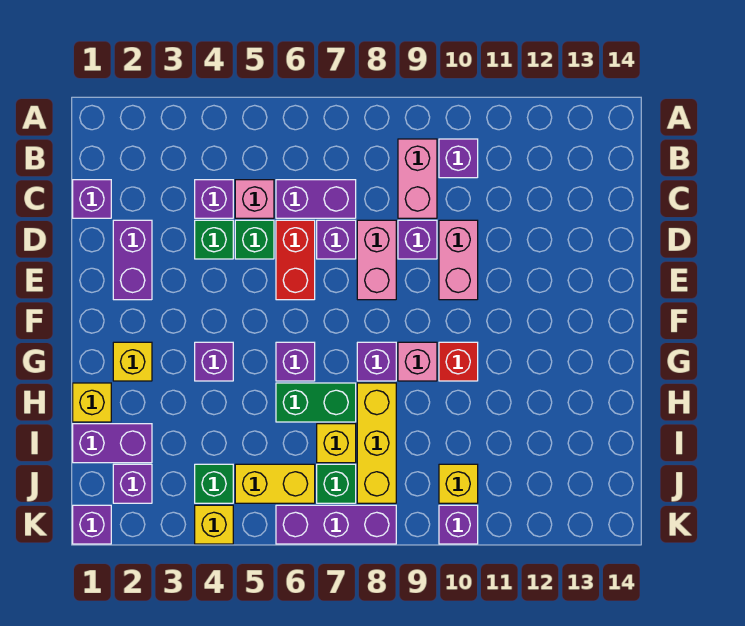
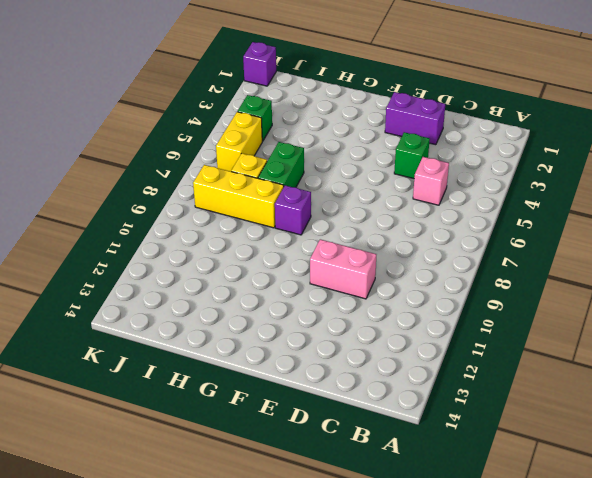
none -> pink brick B9:C9 level 1
none -> purple brick B10 level 1
none -> purple brick C1 level 1
none -> purple brick C4 level 1

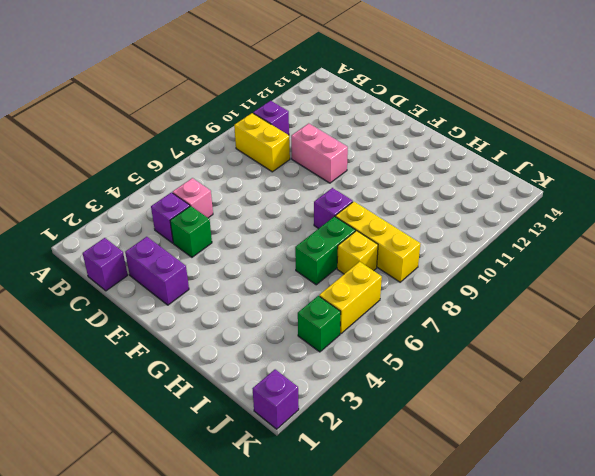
yellow brick B9:C9 level 1 -> pink brick B9:C9 level 1
none -> purple brick C6:C7 level 1
none -> green brick D5 level 1
none -> red brick D6:E6 level 1
none -> purple brick D7 level 1

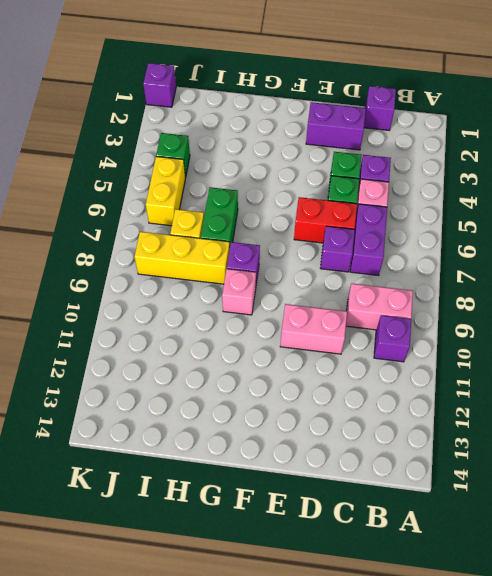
none -> pink brick D8:E8 level 1
none -> purple brick D9 level 1
none -> yellow brick G2 level 1
none -> purple brick G4 level 1

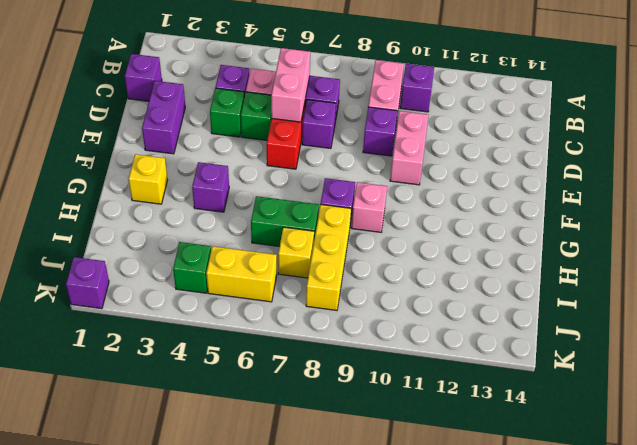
pink brick C6:D6 level 2 -> pink brick D8:E8 level 1
none -> purple brick G6 level 1
none -> red brick G10 level 1
none -> yellow brick H1 level 1
none -> purple brick I1:I2 level 1

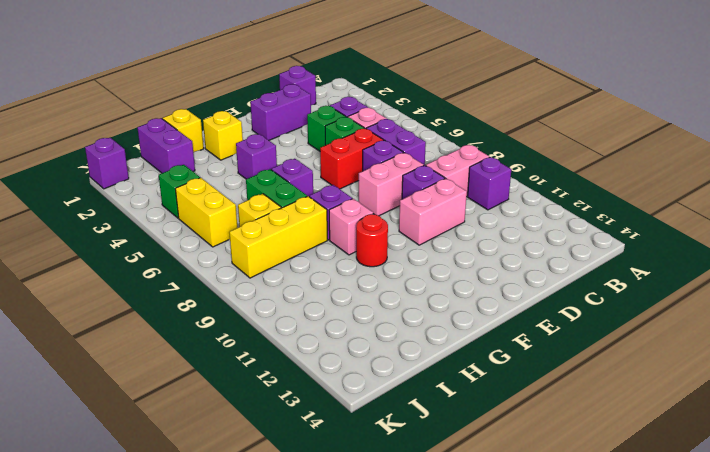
red round brick G10 level 1 -> red brick G10 level 1
none -> purple brick J2 level 1
none -> green brick J7 level 1
none -> yellow brick J10 level 1
none -> yellow brick K4 level 1

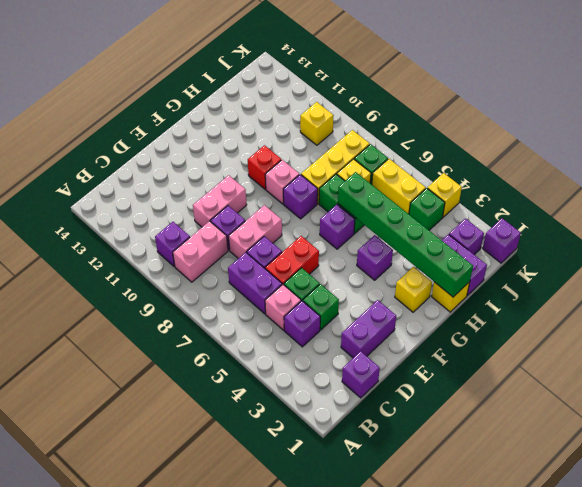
green brick H1:H6 level 2 -> none
none -> purple brick K6:K8 level 1
none -> purple brick K10 level 1

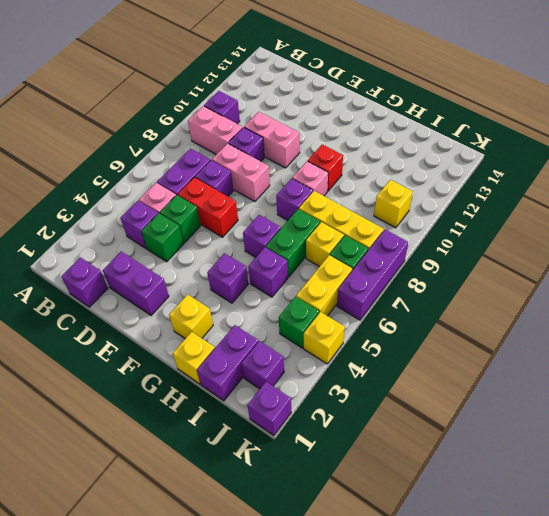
purple brick H5 level 1 -> purple brick K10 level 1

